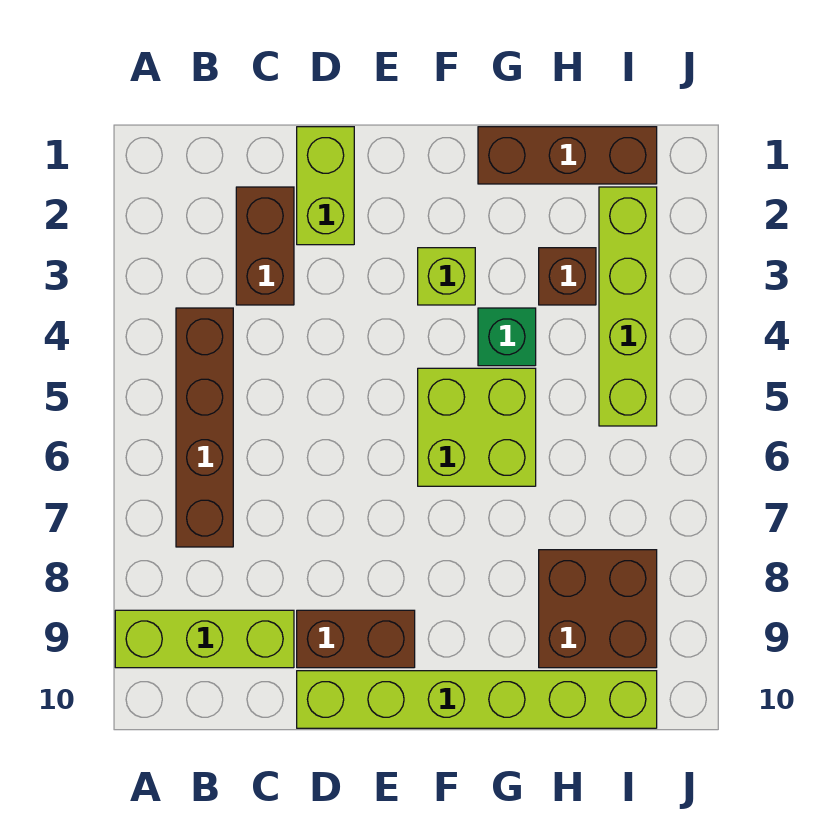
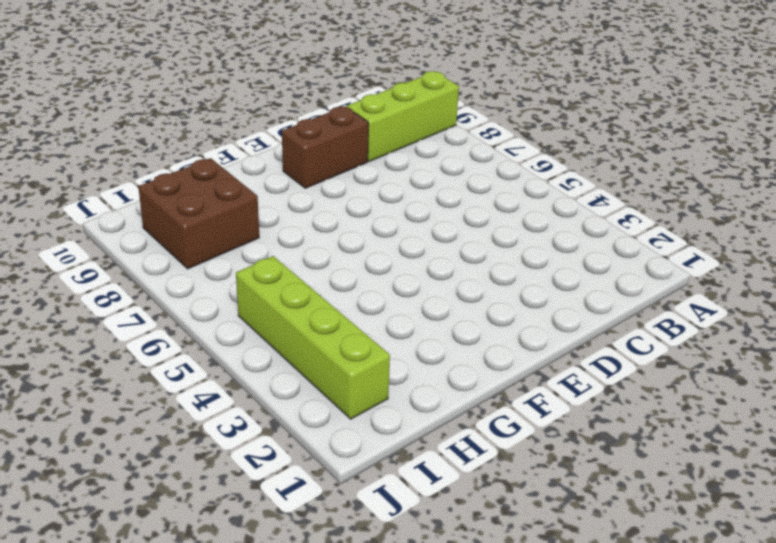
none -> brown brick B4:B7 level 1
none -> brown brick C2:C3 level 1
none -> lime brick D1:D2 level 1

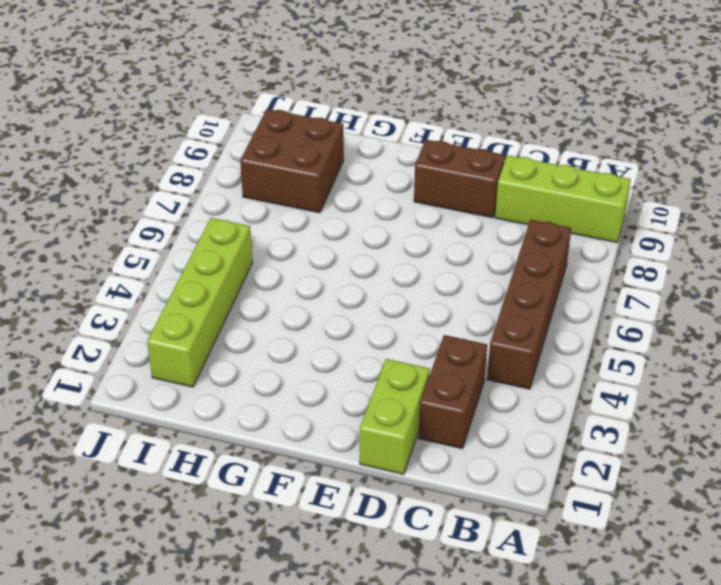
none -> lime brick D10:I10 level 1
none -> lime brick F3 level 1
none -> lime brick F5:G6 level 1

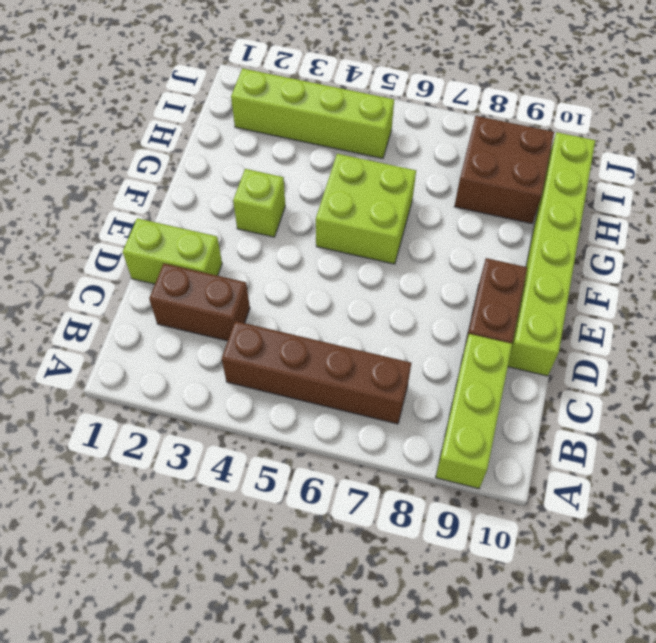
none -> brown brick G1:I1 level 1
none -> green brick G4 level 1
none -> brown brick H3 level 1

